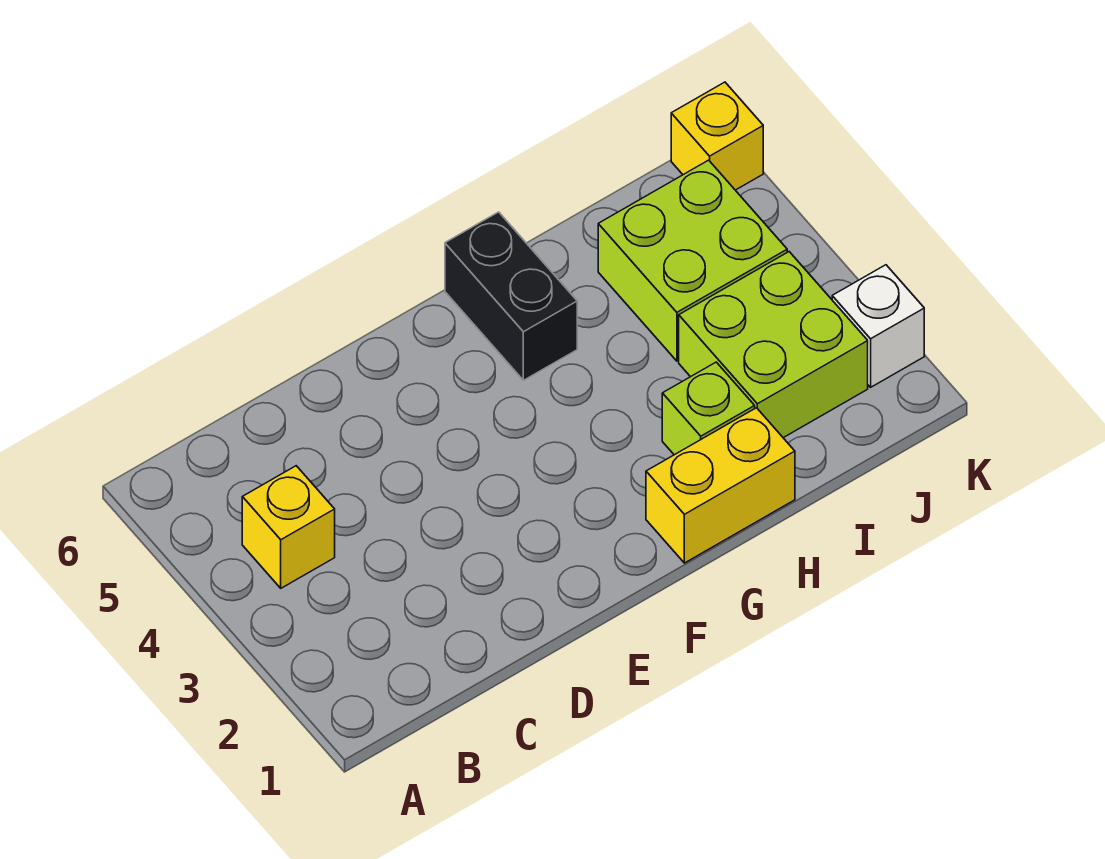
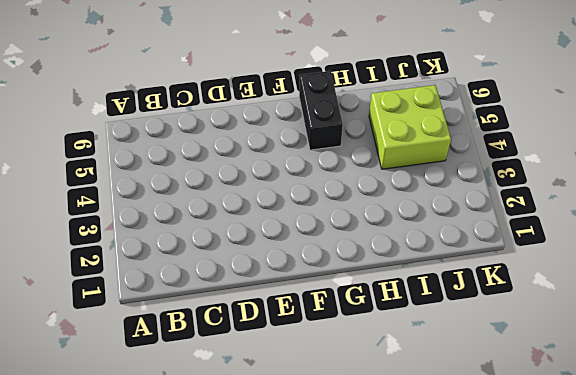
none -> yellow brick B4 level 1
none -> yellow brick G1:H1 level 1

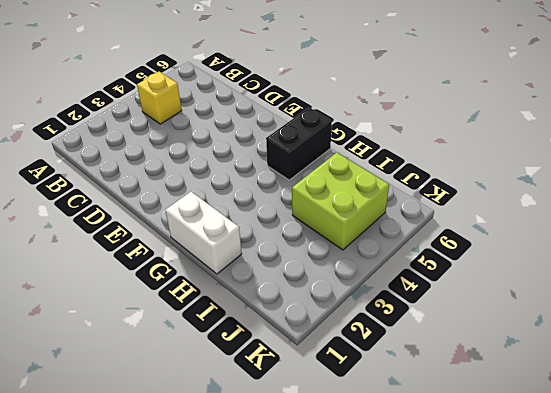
white brick G1:H1 level 1 -> yellow brick G1:H1 level 1
none -> lime brick H2 level 1
none -> lime brick I2:J3 level 1

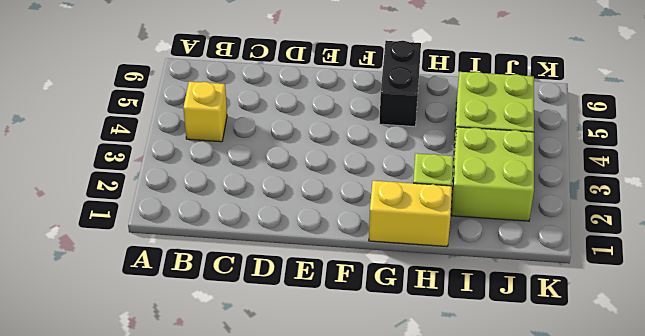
none -> white brick K2 level 1
none -> yellow brick K6 level 1

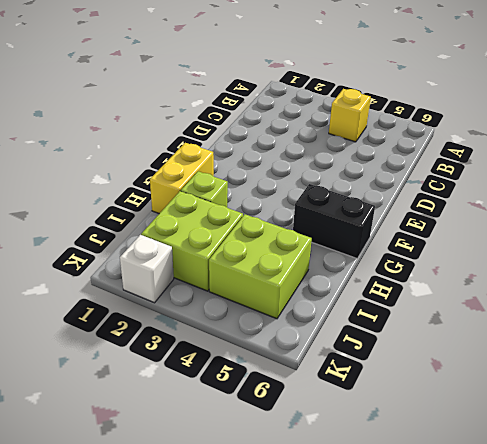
none -> yellow brick K6 level 1

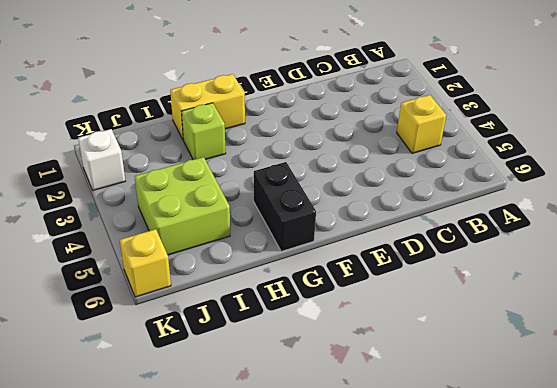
none -> lime brick I2:J3 level 1

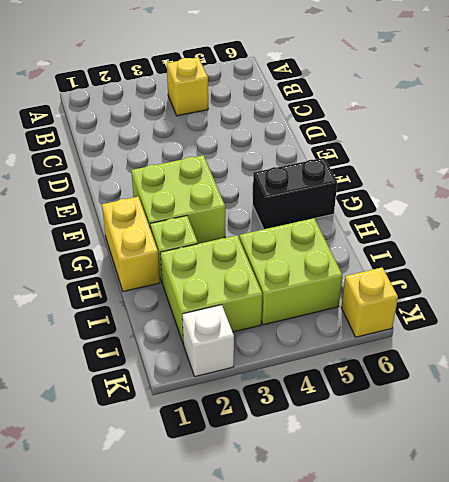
lime brick F2:G3 level 1 -> none

